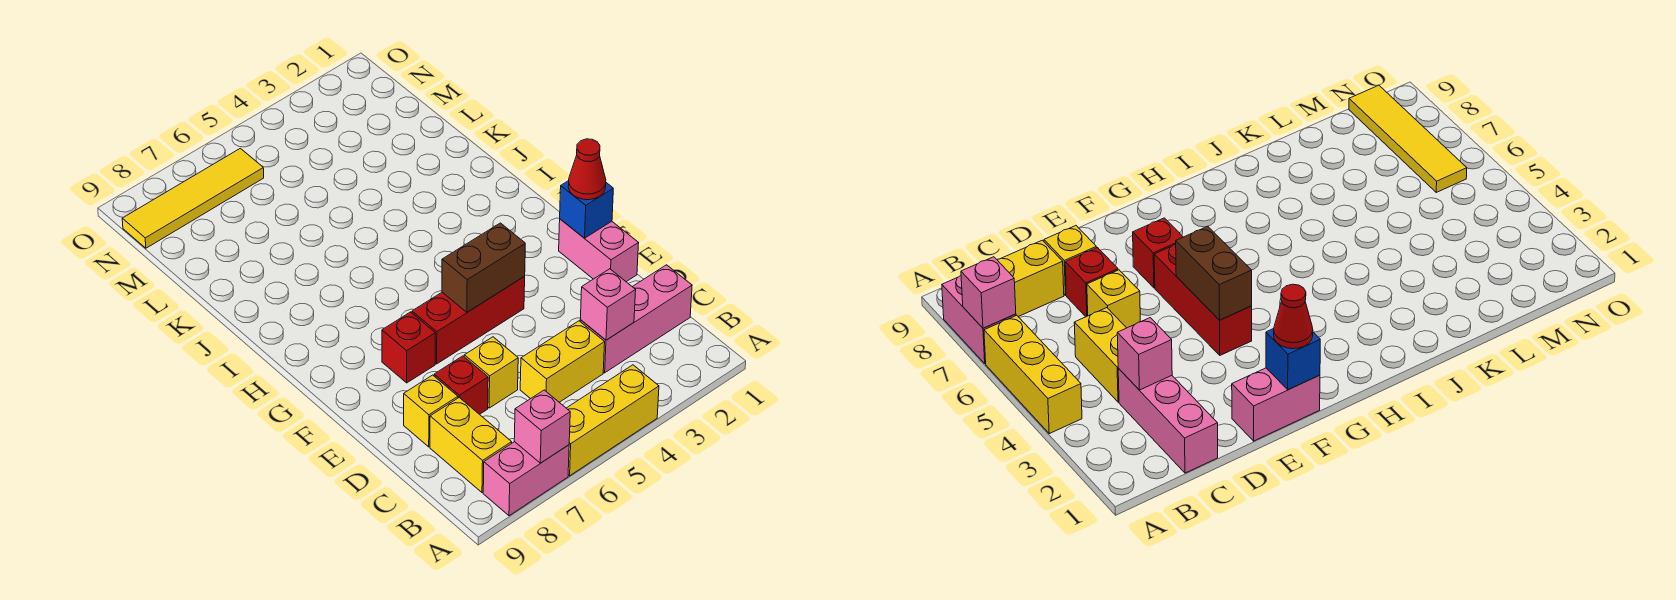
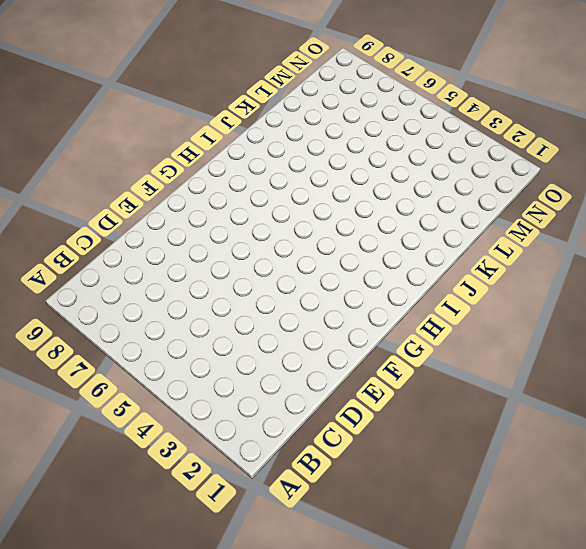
none -> yellow brick A4:A6 level 1
none -> pink brick A7:A8 level 1
none -> yellow brick B8:C8 level 1

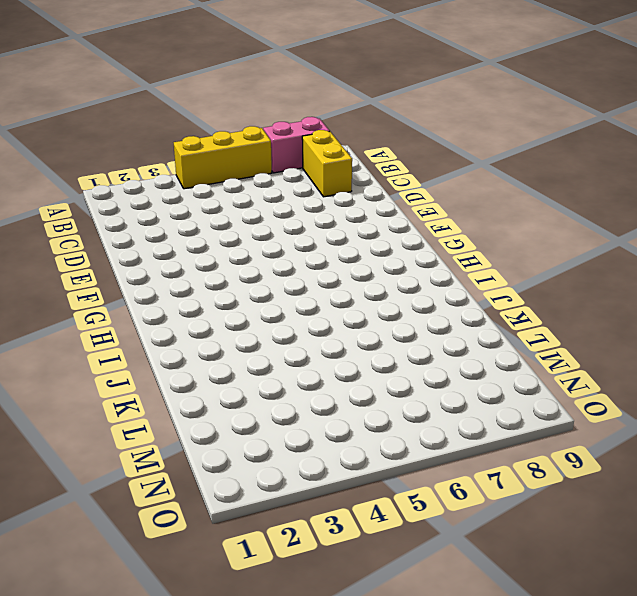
none -> pink brick C1:C3 level 1
none -> yellow brick C4:C5 level 1
none -> yellow brick D6 level 1

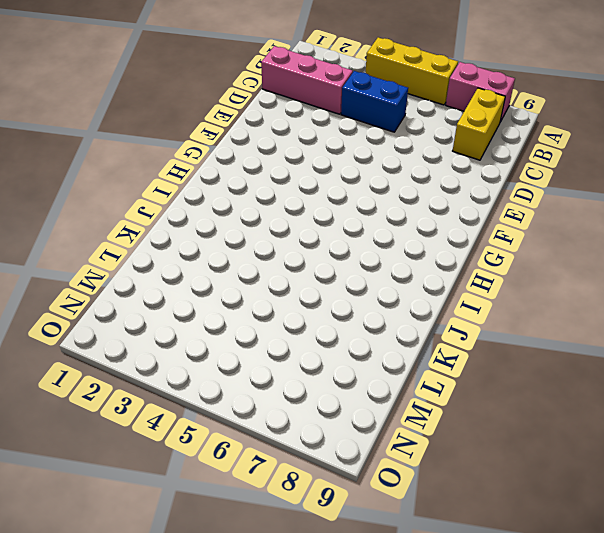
blue brick C4:C5 level 1 -> yellow brick C4:C5 level 1
none -> yellow brick D6 level 1
none -> red brick D7 level 1
none -> yellow brick D8 level 1

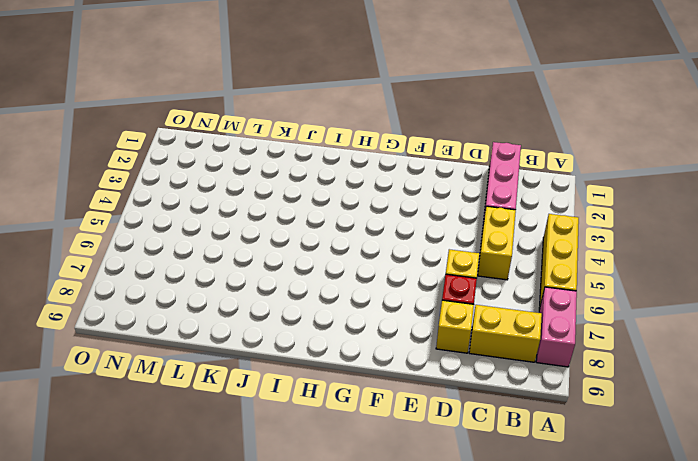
none -> pink brick E1:F1 level 1
none -> red brick F4:F6 level 1
none -> red brick F7 level 1

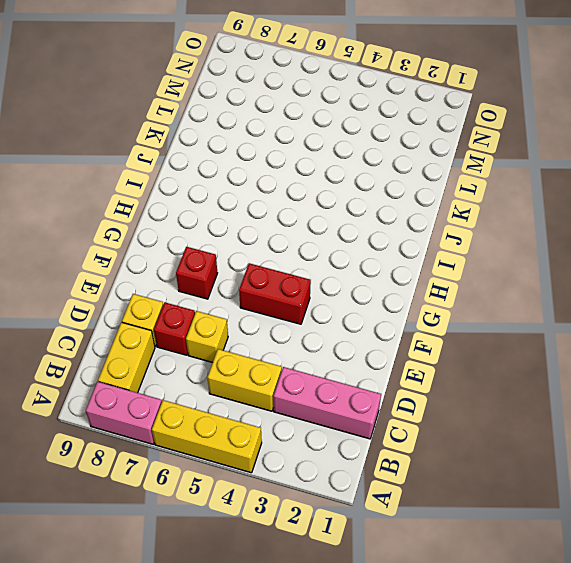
red brick F4:F5 level 1 -> red brick F4:F6 level 1
none -> pink brick E1:F1 level 1
none -> yellow tile N6:N9 level 1
none -> pink brick A7 level 2

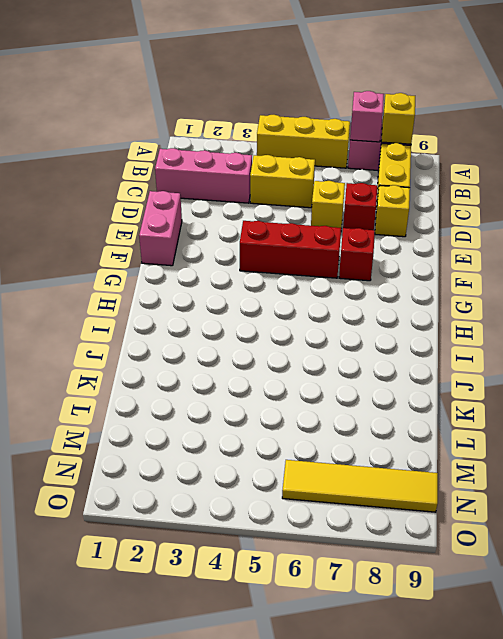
yellow brick A8 level 2 -> none
none -> pink brick C3 level 2
none -> blue brick F1 level 2
none -> brown brick F4:F5 level 2

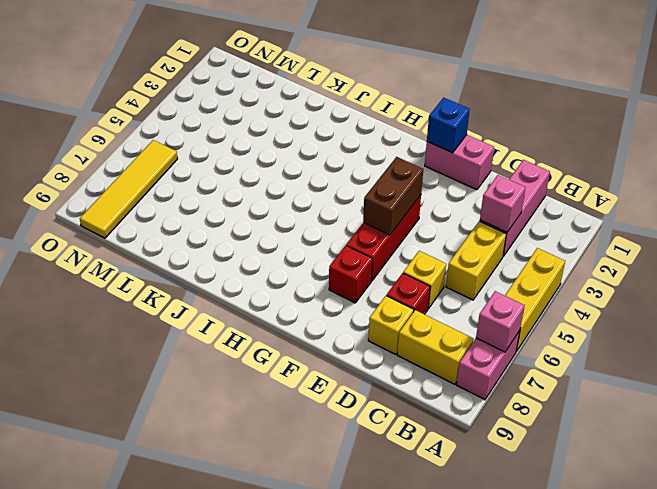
none -> red cone F1 level 3

